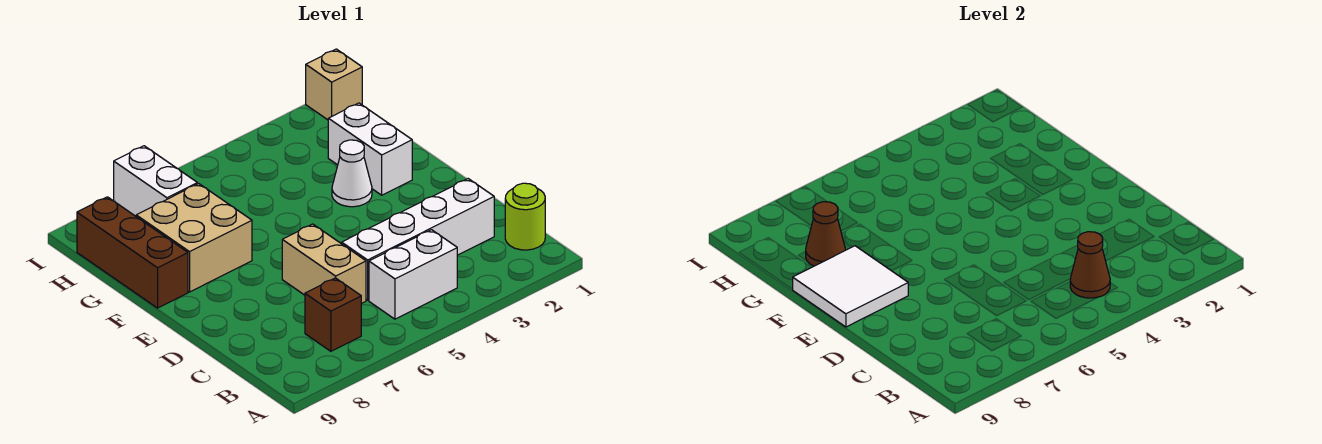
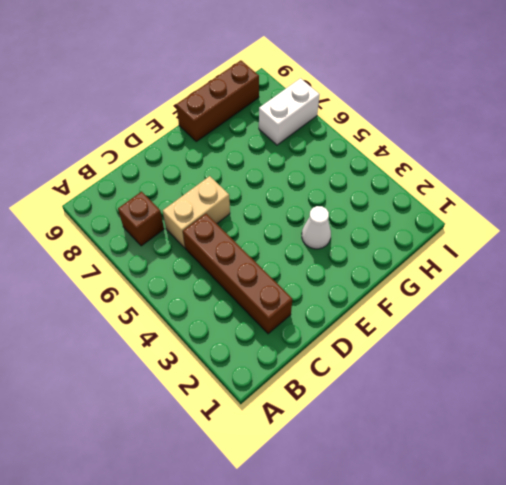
brown brick C2:C5 level 1 -> white brick C2:C5 level 1
none -> lime round brick B1 level 1
none -> white brick B4:B5 level 1
none -> white brick F2:G2 level 1

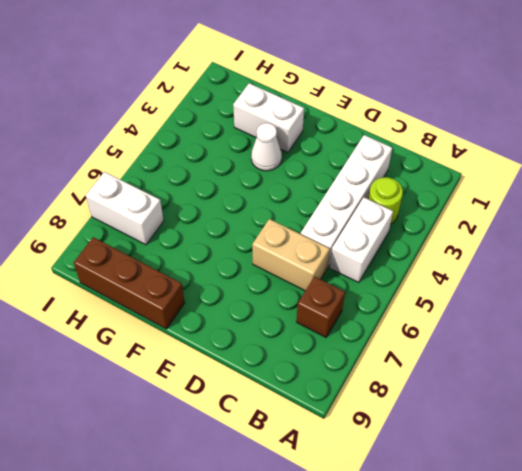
lime round brick B3 level 1 -> lime round brick B1 level 1
none -> tan brick F7:G8 level 1
none -> tan brick I1 level 1
none -> brown cone B4 level 2

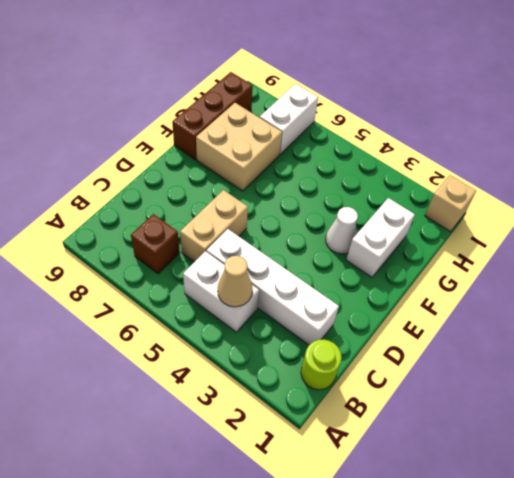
tan cone B4 level 2 -> brown cone B4 level 2
none -> white tile E8:F9 level 2
none -> brown cone G8 level 2

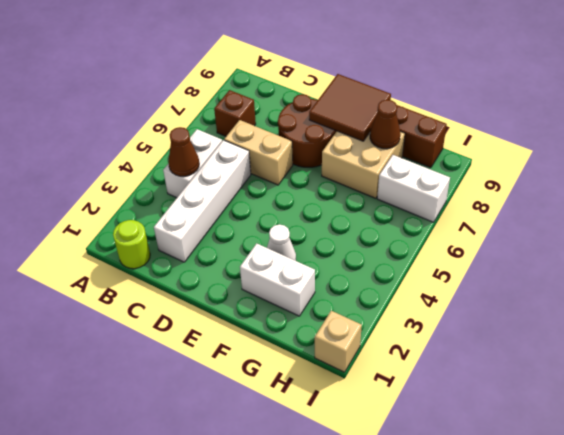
brown round brick D7:E8 level 1 -> none
brown tile E8:F9 level 2 -> white tile E8:F9 level 2

